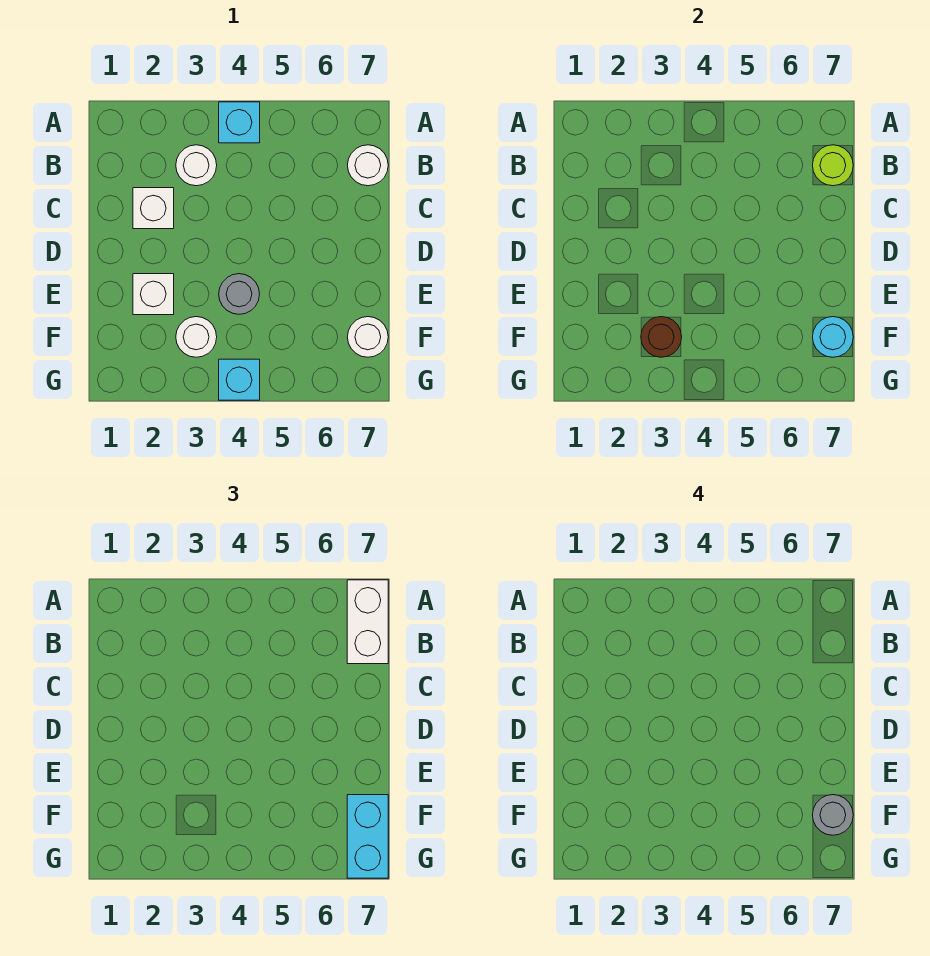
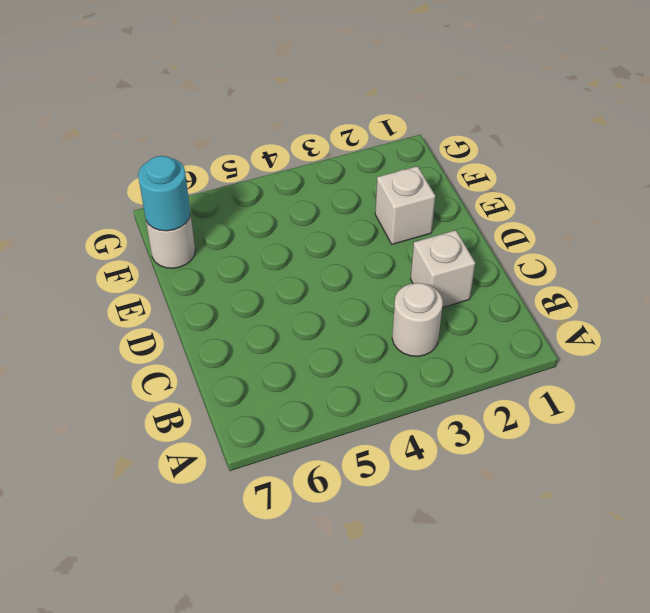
none -> cyan brick A4 level 1
none -> white round brick B7 level 1
none -> grey round brick E4 level 1

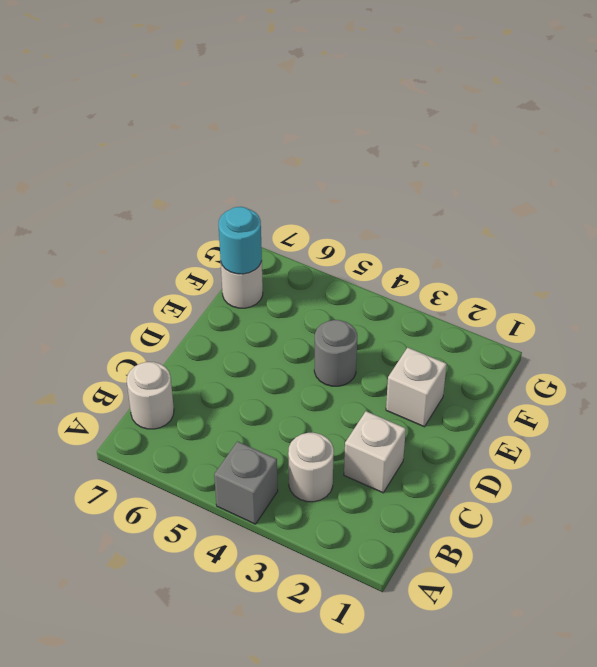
grey brick A4 level 1 -> cyan brick A4 level 1
none -> white round brick F3 level 1
none -> cyan brick G4 level 1
none -> lime round brick B7 level 2

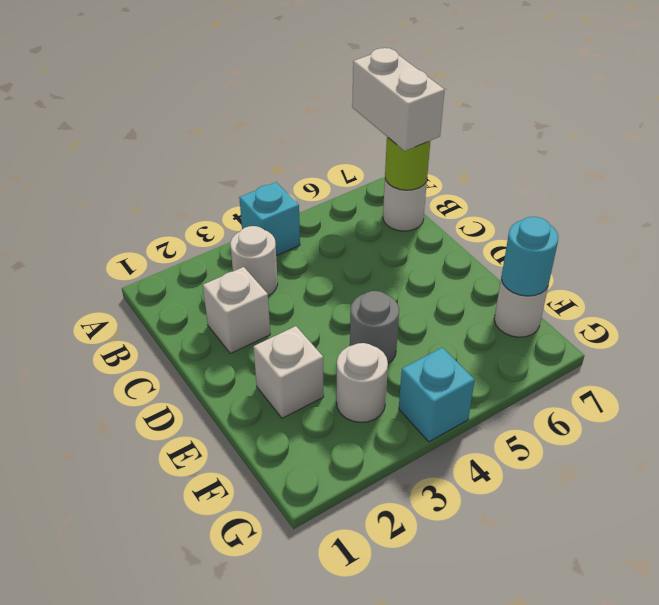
none -> brown round brick F3 level 2
none -> cyan brick F7:G7 level 3
none -> grey round brick F7 level 4

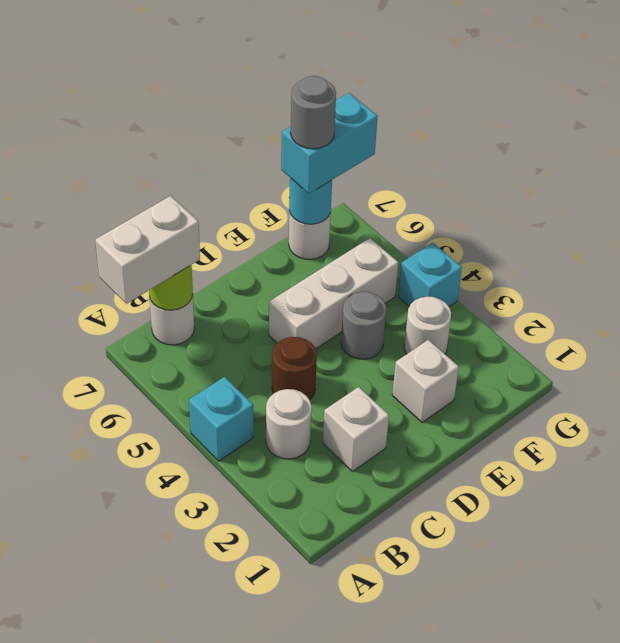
brown round brick C4 level 1 -> brown round brick F3 level 2
white brick D5:F5 level 1 -> none

